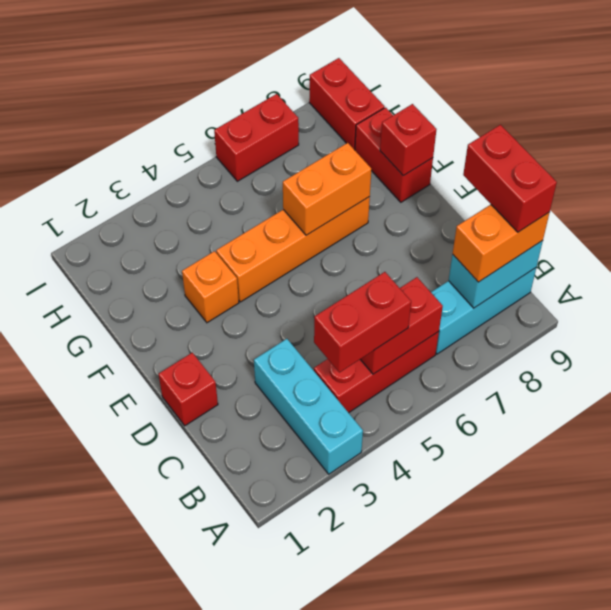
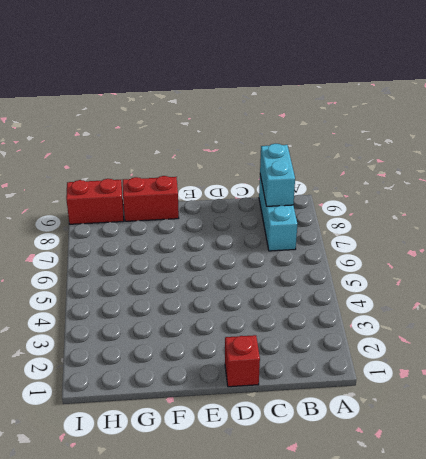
none -> cyan brick A3:C3 level 1
none -> red brick B4:B6 level 1
none -> orange brick F3 level 1

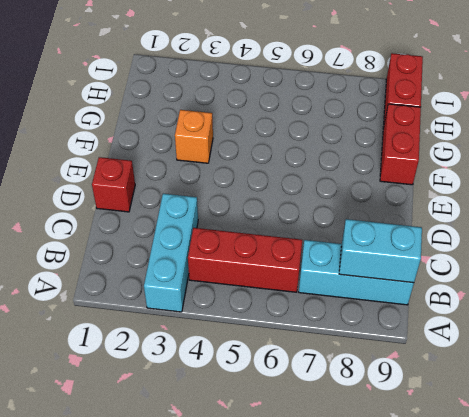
none -> orange brick F4:F7 level 1
none -> red brick I6:I7 level 1
none -> red brick B5:B6 level 2

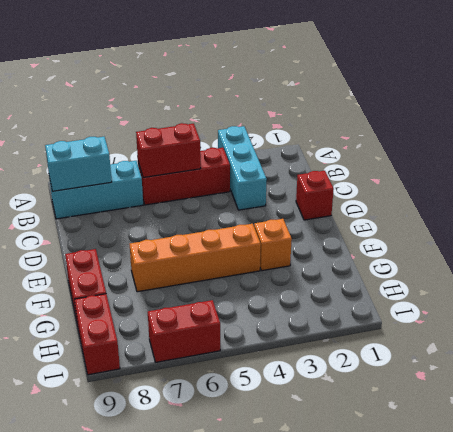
none -> orange brick F6:F7 level 2
none -> red brick F9 level 2
none -> red brick B4:B5 level 3

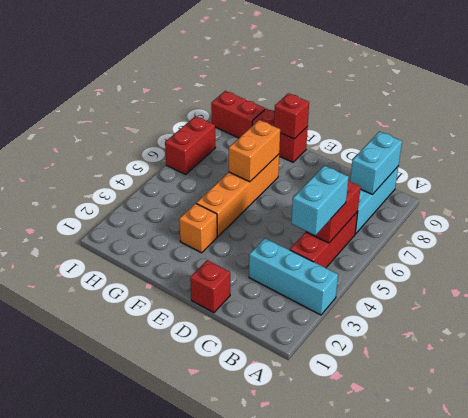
cyan brick B4:B5 level 3 -> red brick B4:B5 level 3
none -> orange brick B8:B9 level 3
none -> red brick B9:C9 level 4

